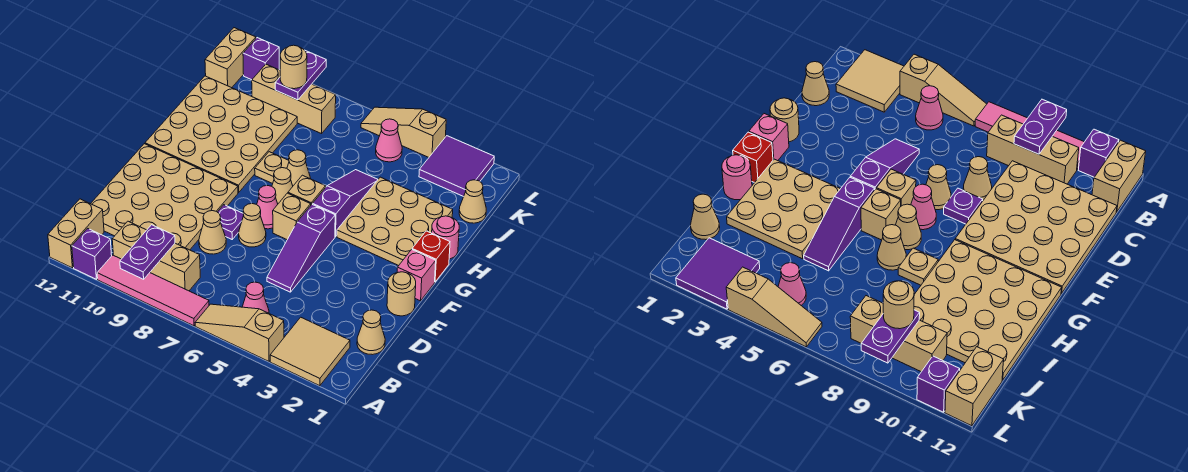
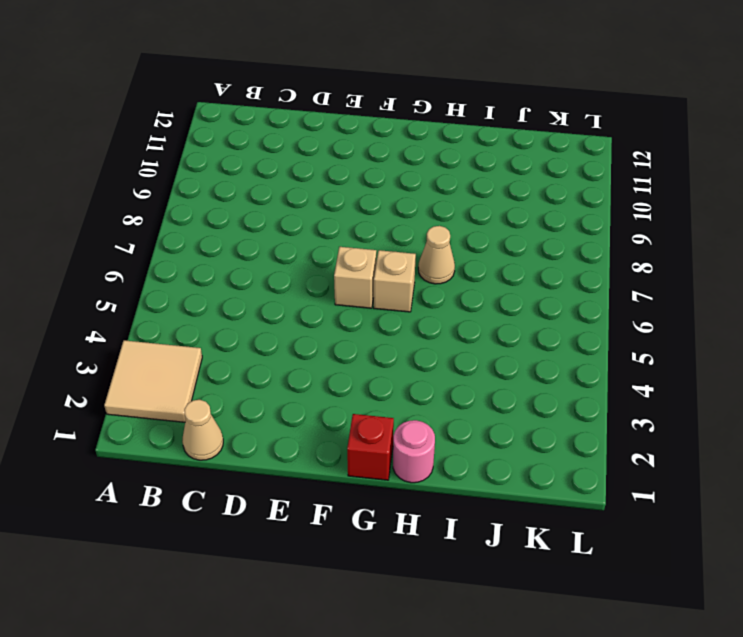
none -> tan slope A4:A6 level 1 top 4
none -> pink tile A7:A10 level 1
none -> purple brick A11 level 1
none -> tan brick A12:B12 level 1

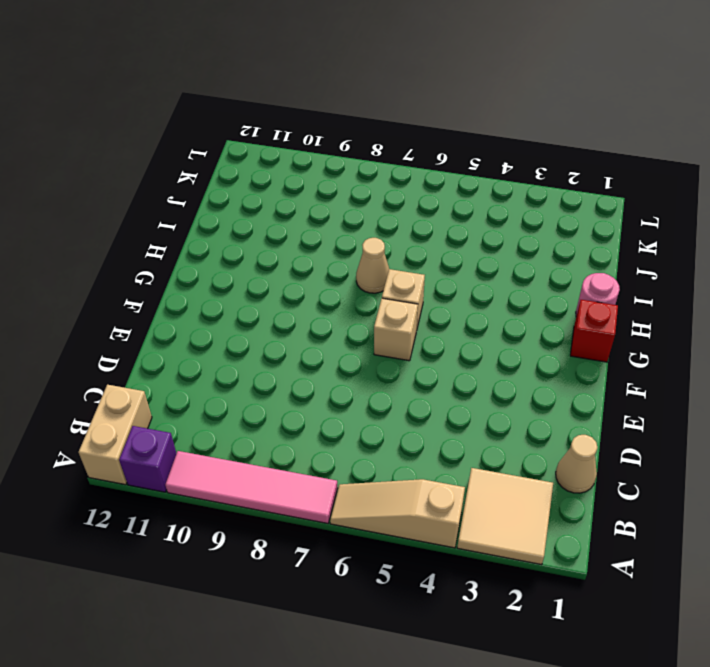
none -> pink cone B5 level 1
none -> tan brick B8:B10 level 1
none -> tan plate C9:F12 level 1
none -> purple slope D5:F5 level 1 top F

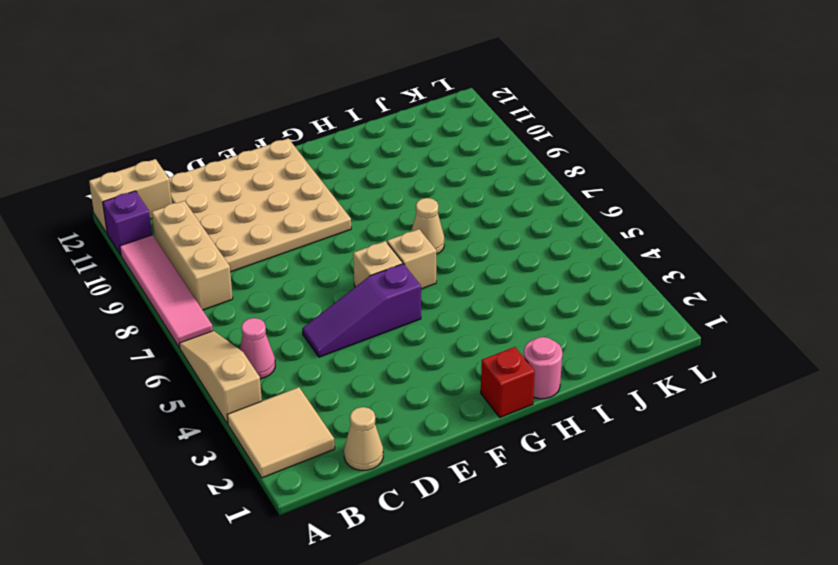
none -> tan cone D8 level 1
none -> tan round brick E1 level 1
none -> tan cone E7 level 1
none -> purple plate E8 level 1

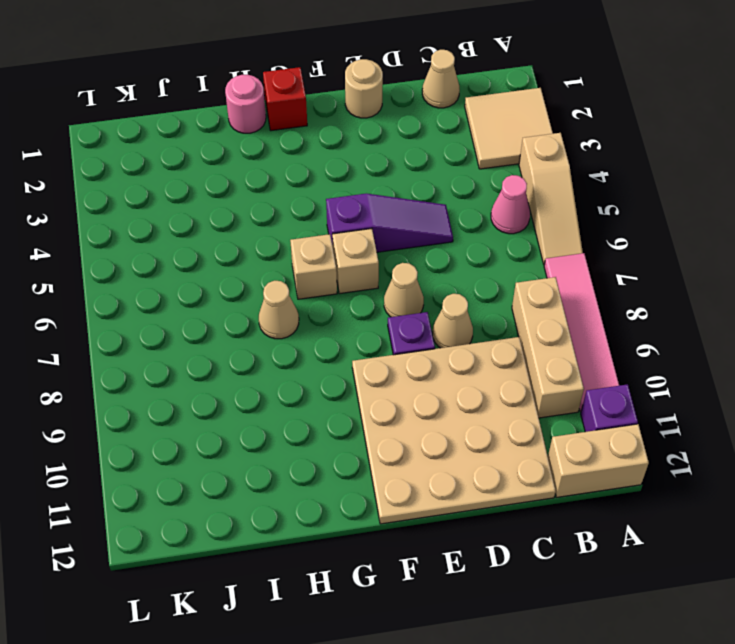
none -> pink brick F1 level 1
none -> pink cone F7 level 1
none -> tan plate G2:I4 level 1
none -> purple slope G5:I5 level 1 top G

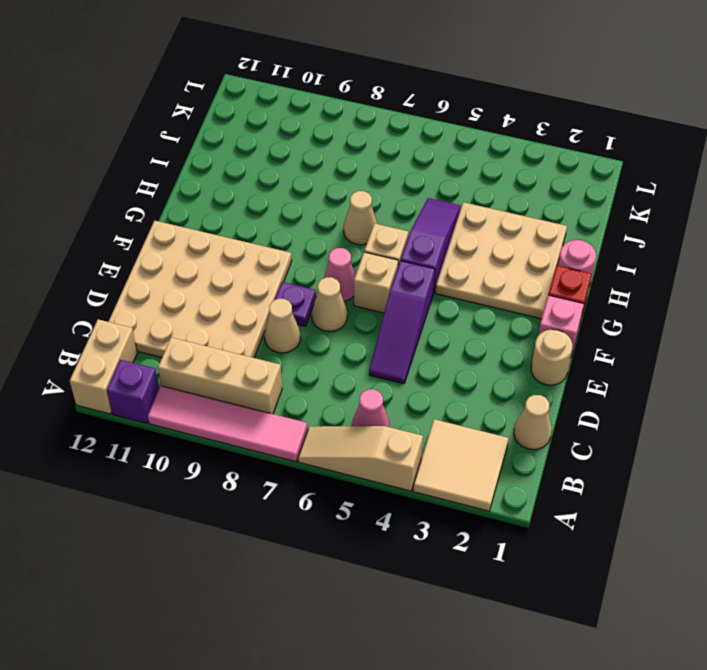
none -> tan cone G7 level 1
none -> tan plate G9:J12 level 1
none -> tan plate H8 level 1
none -> tan cone J1 level 1

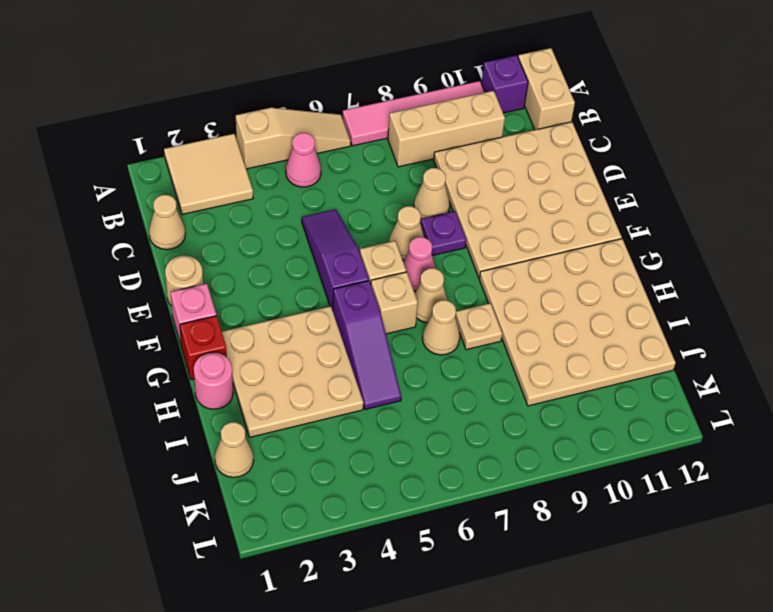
none -> purple tile K2:L3 level 1
none -> pink cone K5 level 1
none -> tan brick K8:K10 level 1
none -> tan brick K12:L12 level 1

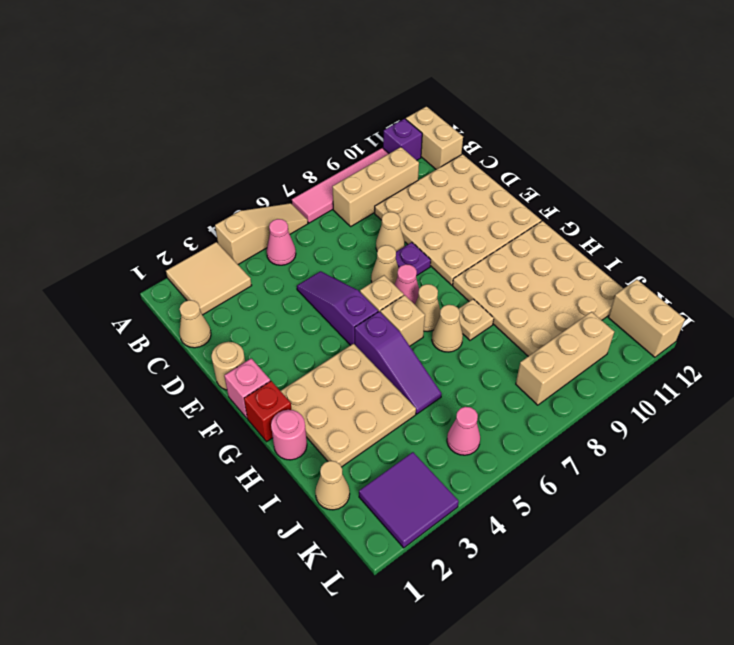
none -> tan slope L4:L6 level 1 top 4
none -> purple brick L11 level 1
none -> purple plate A9:B9 level 2
none -> purple plate K9:L9 level 2

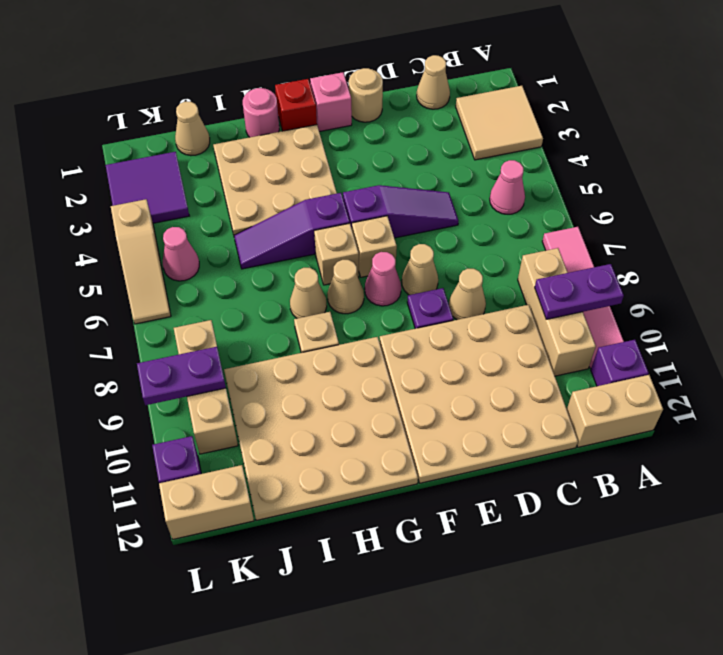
none -> tan slope A4:A6 level 1 top 4
none -> tan round brick K9 level 3

